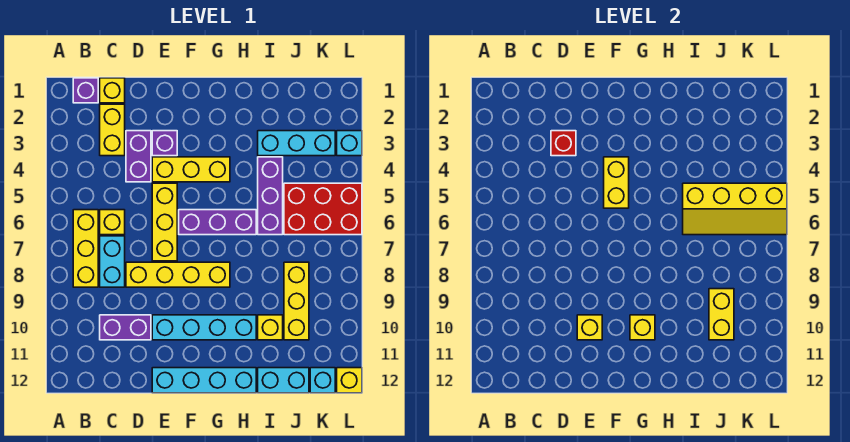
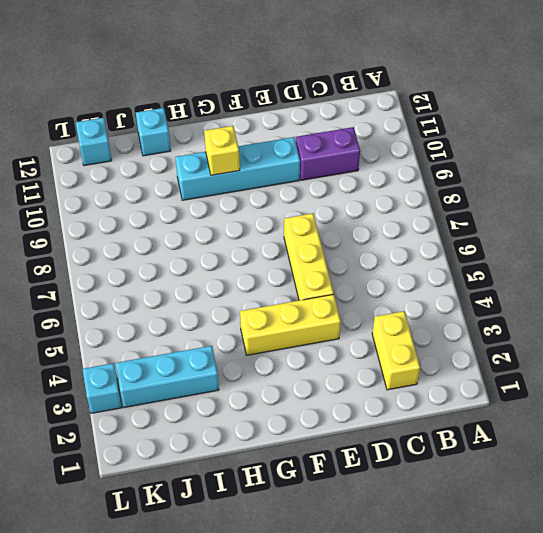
cyan brick I12 level 1 -> cyan brick I12:J12 level 1
none -> purple brick B1 level 1
none -> yellow brick B6:B8 level 1
none -> yellow brick C1 level 1
none -> yellow brick C6 level 1

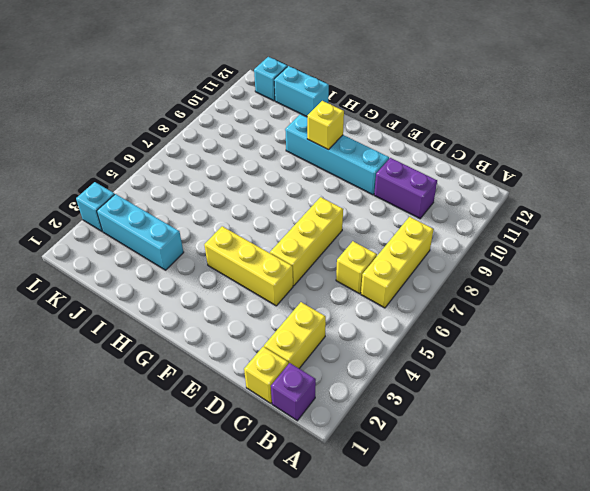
none -> cyan brick C7:C8 level 1
none -> purple brick D3:D4 level 1
none -> yellow brick D8:G8 level 1
none -> purple brick E3 level 1

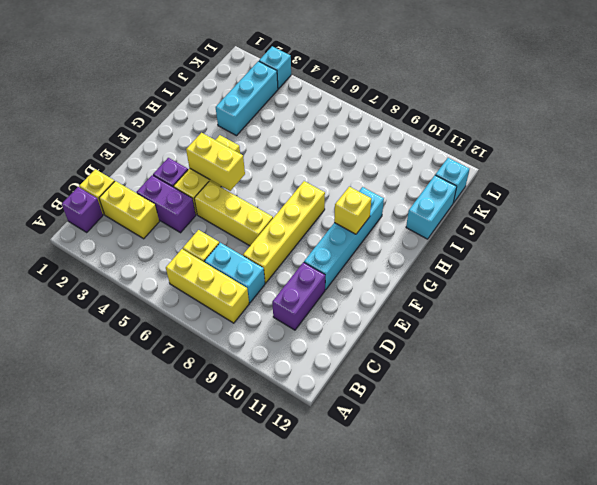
none -> cyan brick E12:H12 level 1
none -> purple brick F6:H6 level 1
none -> purple brick I4:I6 level 1
none -> yellow brick I10 level 1

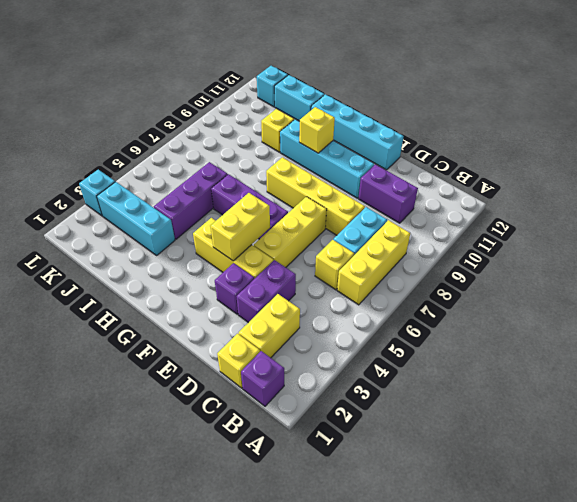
none -> red brick J5:L6 level 1
none -> yellow brick J8:J10 level 1
none -> yellow brick L12 level 1
none -> red brick D3 level 2

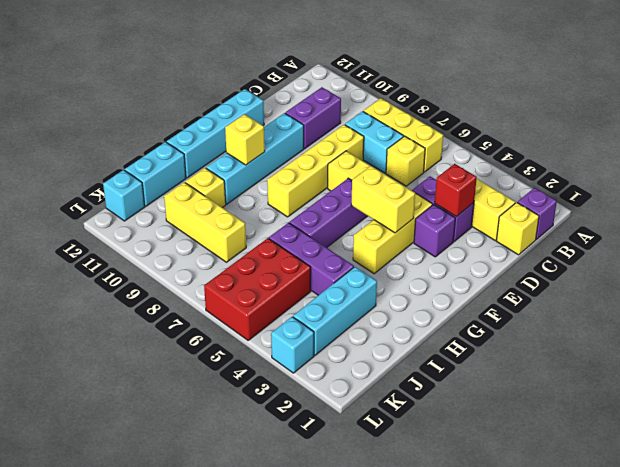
none -> yellow brick L12 level 1
none -> yellow brick E10 level 2
none -> yellow slope I5:L6 level 2 top 5
none -> yellow brick J9:J10 level 2

